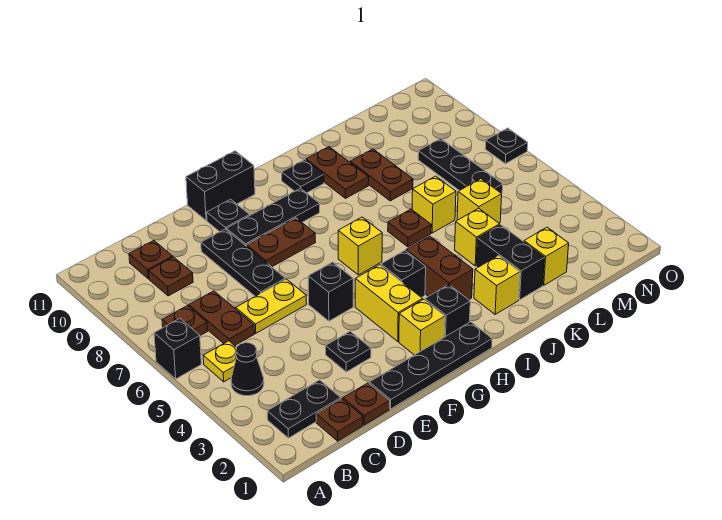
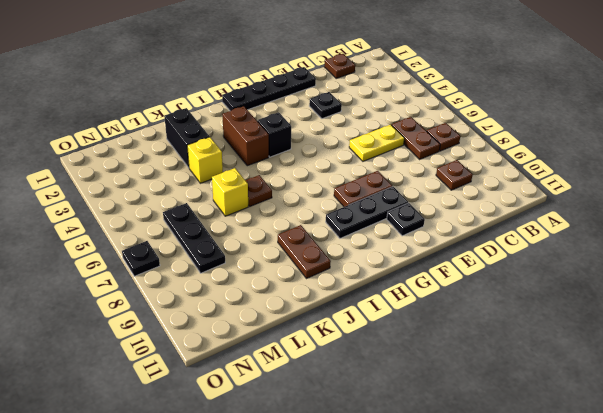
none -> black brick A6 level 1
none -> black plate B2:C2 level 1
none -> black cone B4 level 1
none -> yellow plate B5 level 1

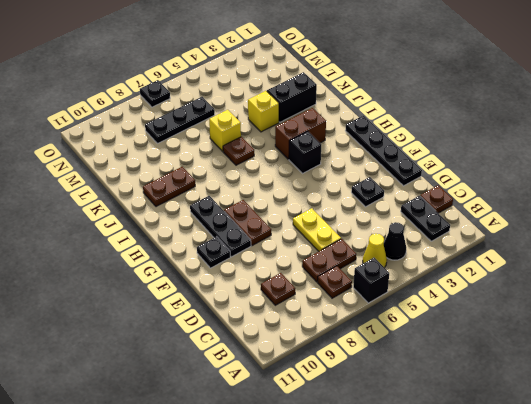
yellow cone B5 level 1 -> yellow plate B5 level 1
none -> brown plate C10 level 1
none -> brown plate D1 level 1
none -> black plate E7:E9 level 1
none -> black brick F5 level 1

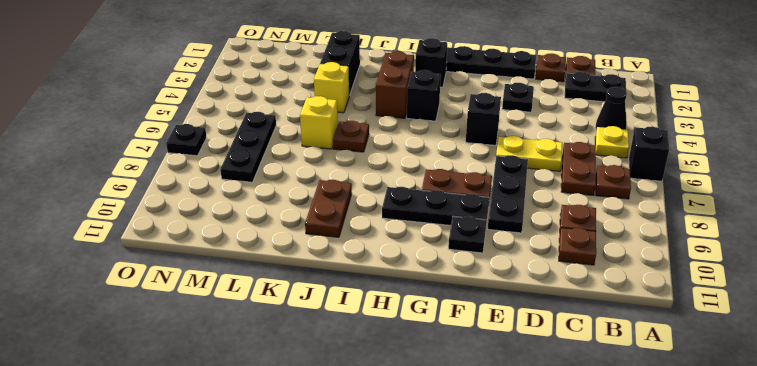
none -> black brick F11:G11 level 1
none -> yellow brick G2 level 1
none -> yellow brick G3:G4 level 1
none -> yellow brick H6 level 1

